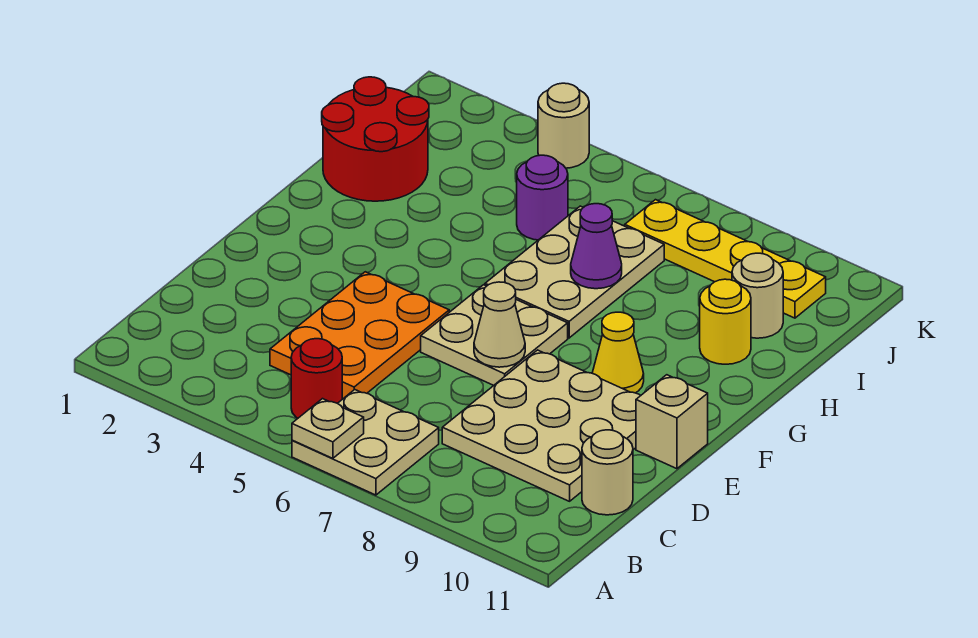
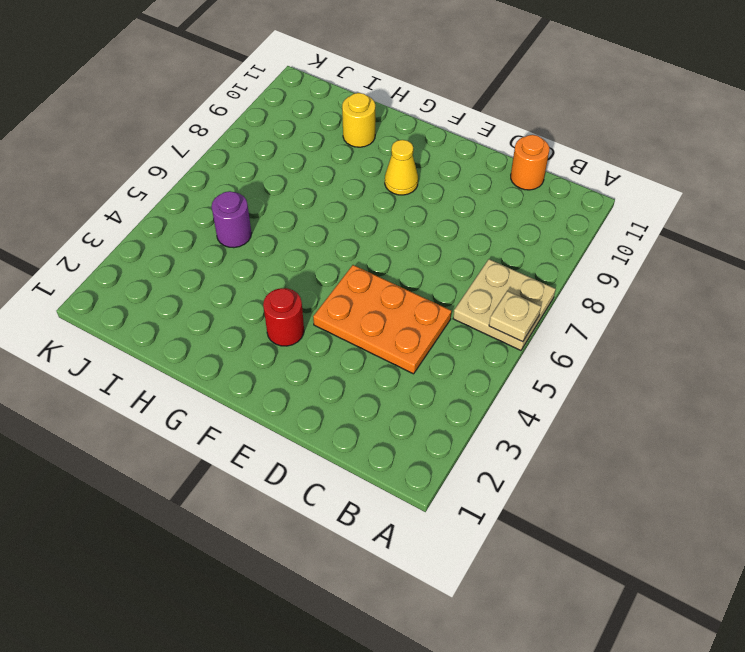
orange round brick C11 level 1 -> tan round brick C11 level 1
red round brick F3 level 1 -> red round brick B5 level 1
none -> tan plate C8:E10 level 1
none -> tan plate E6:F7 level 1
none -> tan brick E11 level 1

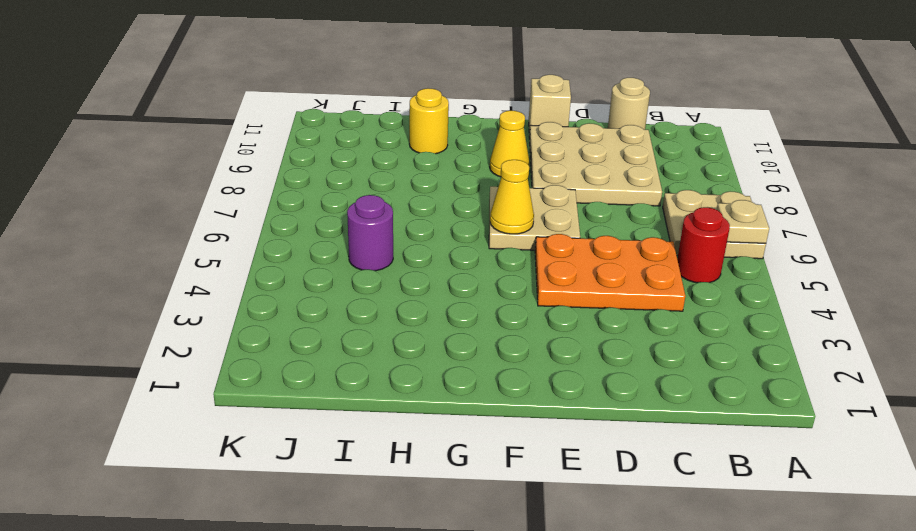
yellow cone F6 level 2 -> none
none -> tan plate G6:I7 level 1
none -> red round brick H1:I2 level 1
none -> tan round brick I10 level 1

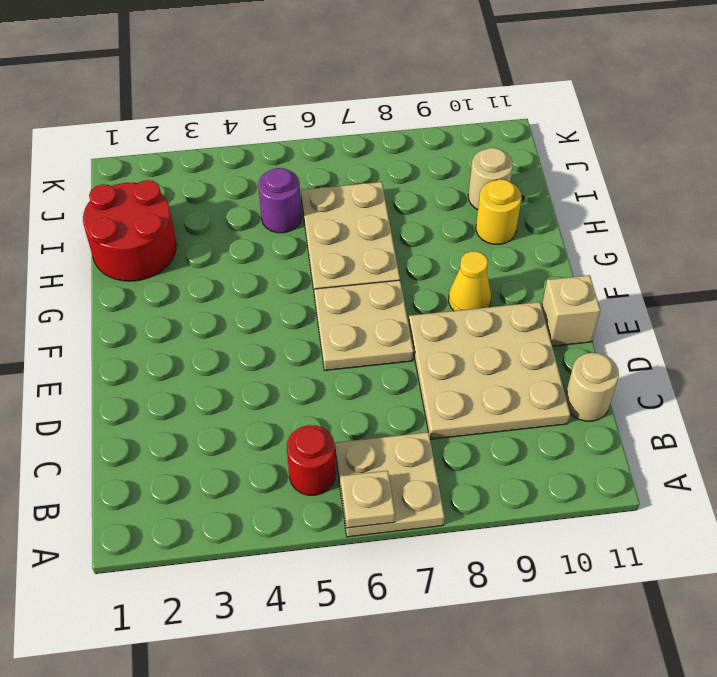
none -> orange plate C4:E5 level 1
none -> yellow plate J7:J10 level 1
none -> tan round brick K4 level 1

